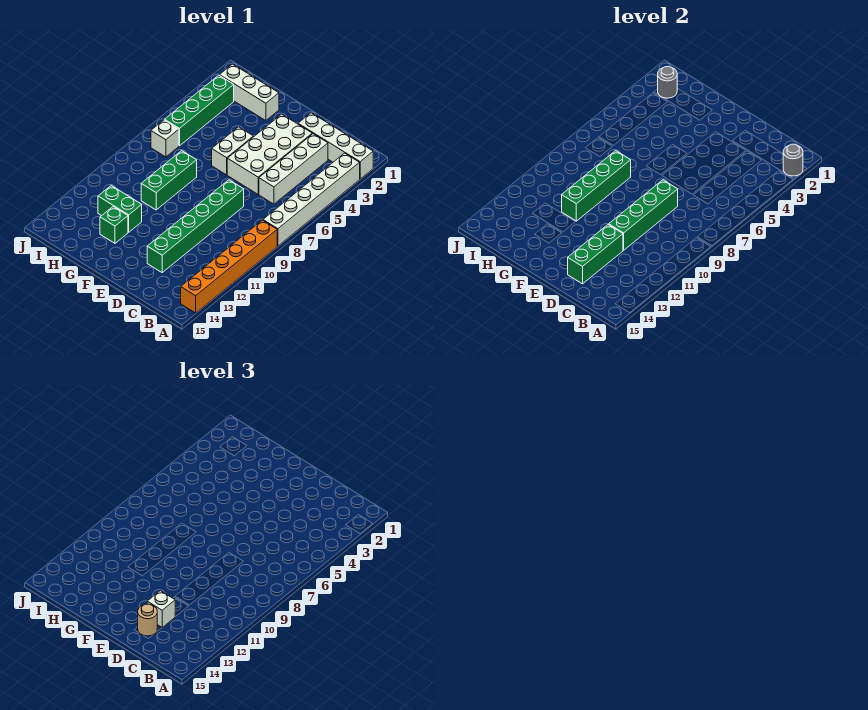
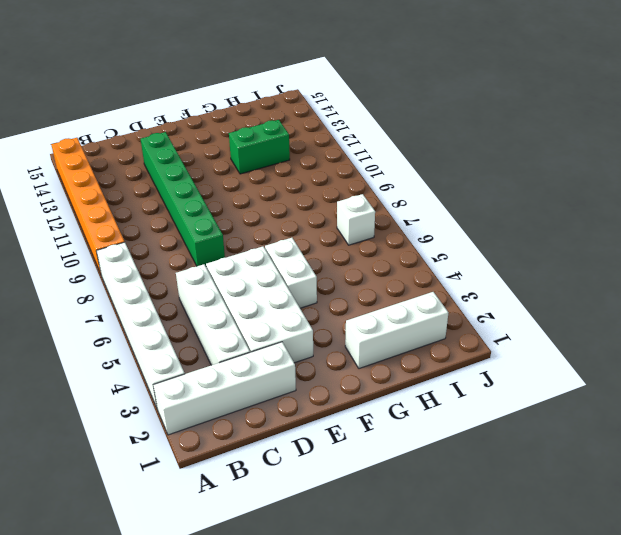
none -> green brick G8:G10 level 1
none -> green brick G13 level 1
none -> green brick I3:I6 level 1

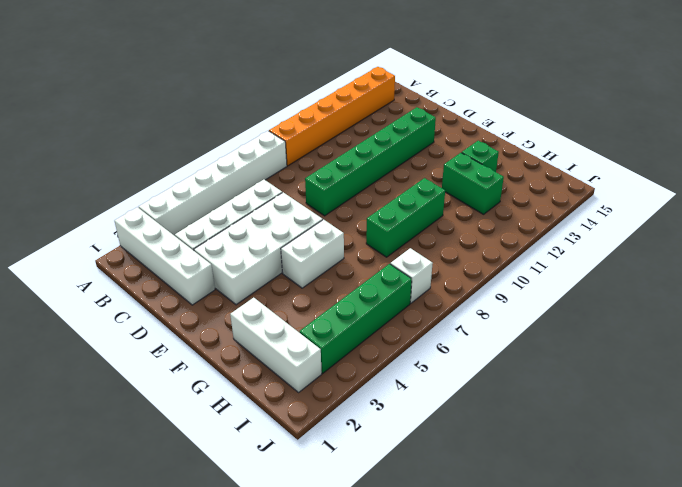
none -> grey round brick A2 level 2
none -> green brick D8:D11 level 2
none -> green brick D12:D14 level 2

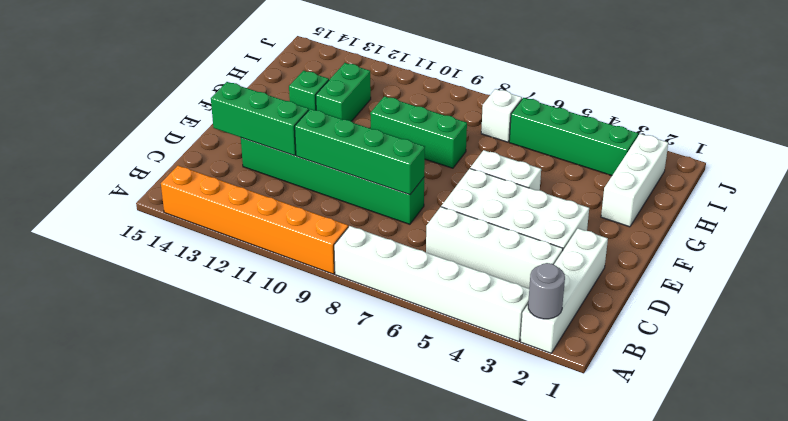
none -> green brick G8:G11 level 2
none -> grey round brick I2 level 2
none -> white brick D13 level 3

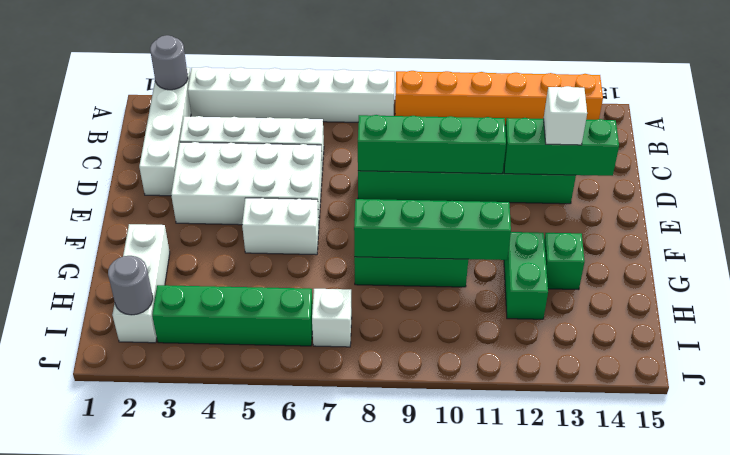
none -> tan round brick D14 level 3

